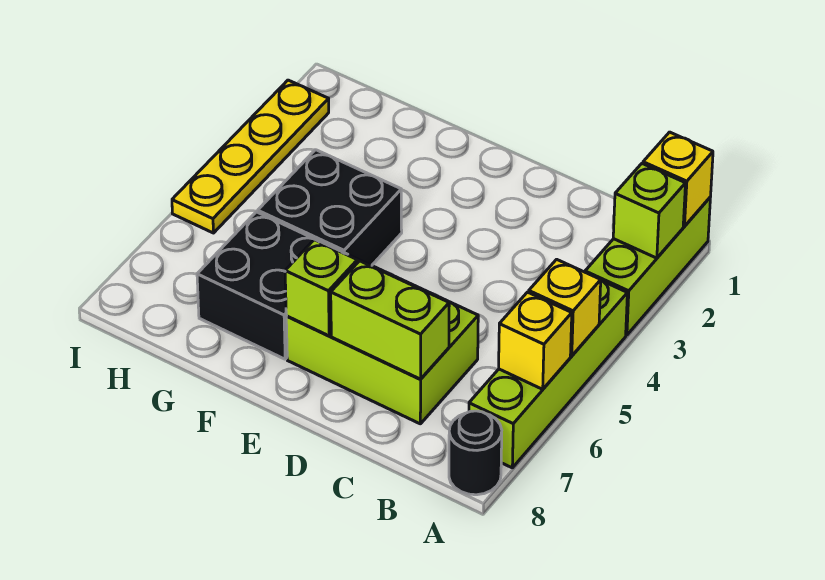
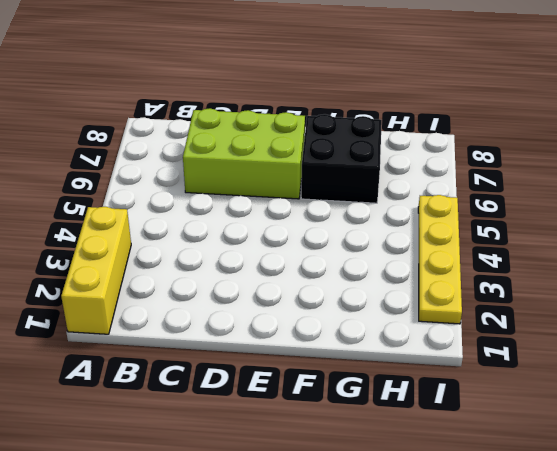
yellow brick A1:A3 level 1 -> lime brick A1:A3 level 1
none -> lime brick A4:A7 level 1
none -> black round brick A8 level 1
none -> black brick F4:G5 level 1

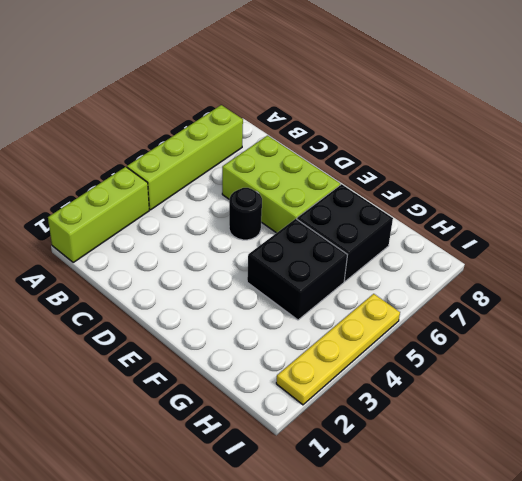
black round brick D5 level 1 -> black round brick A8 level 1
none -> yellow brick A1 level 2
none -> lime brick A2 level 2
none -> yellow brick A5 level 2

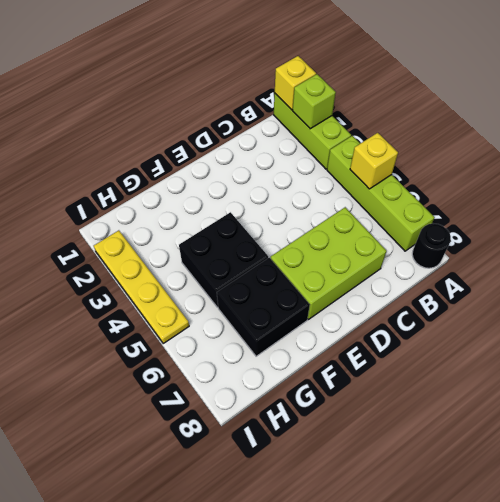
none -> yellow brick A6 level 2
none -> lime brick C7:D7 level 2
none -> lime brick E7 level 2

